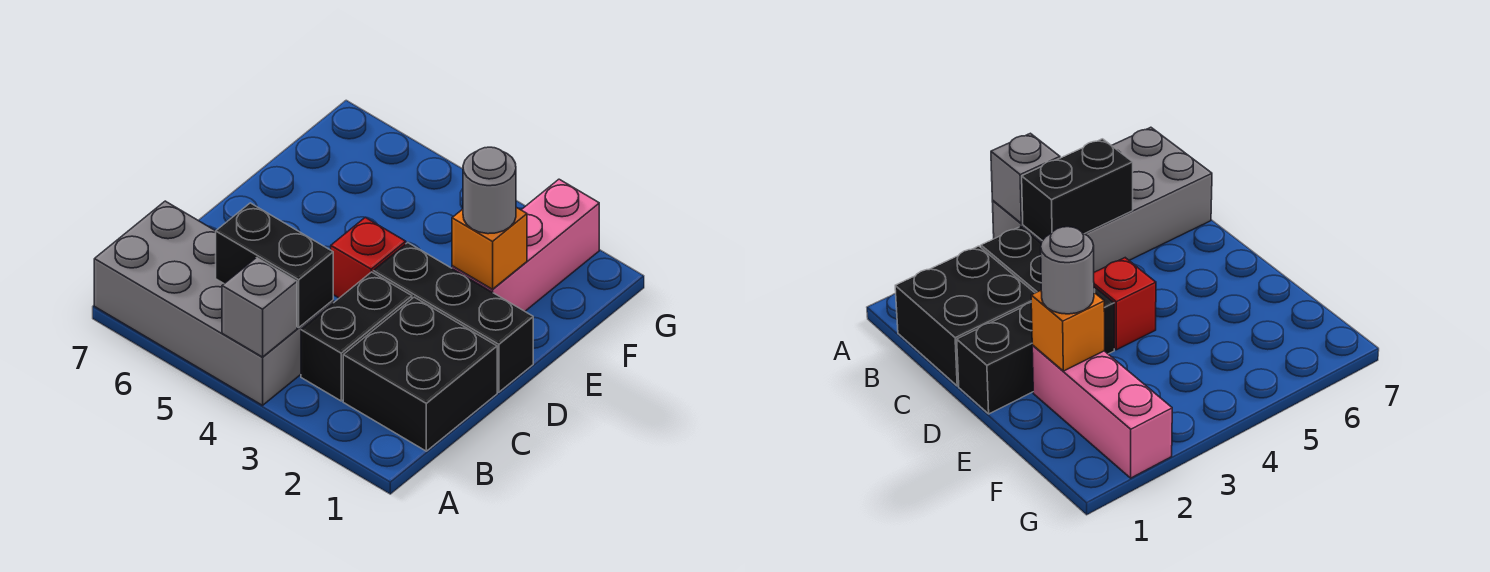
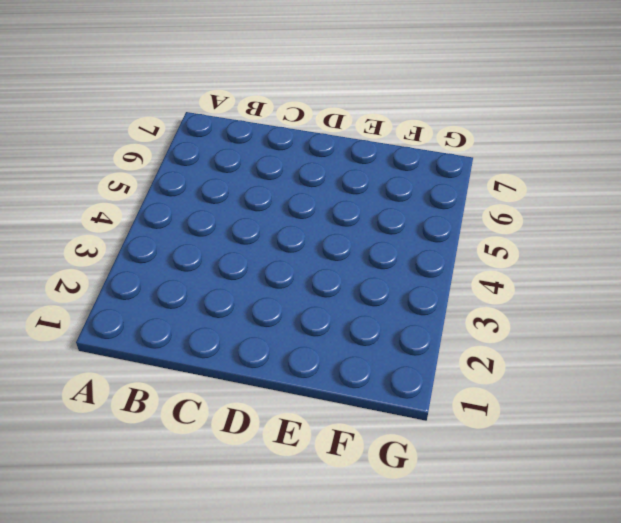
none -> grey brick A4:B7 level 1
none -> black brick B1:C2 level 1

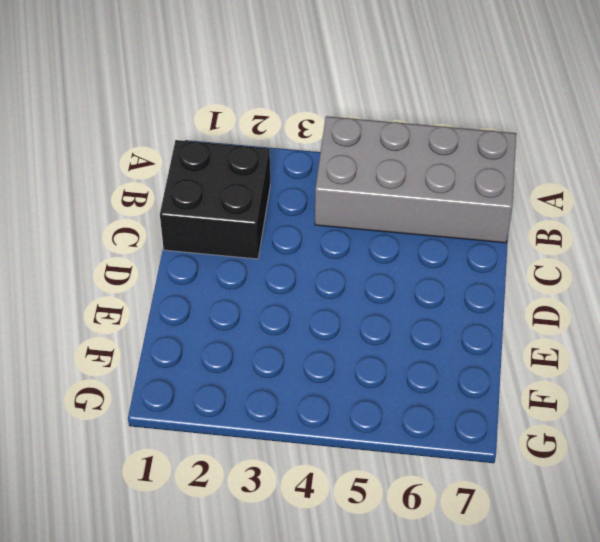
none -> black brick B3:C3 level 1
none -> black brick D1:D3 level 1

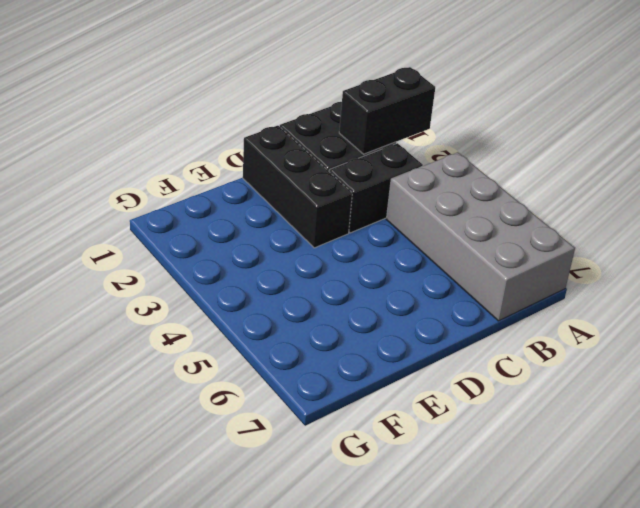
black brick A2:B2 level 2 -> black brick B4:B5 level 2
none -> red brick D4 level 1
none -> pink brick E2:G2 level 1

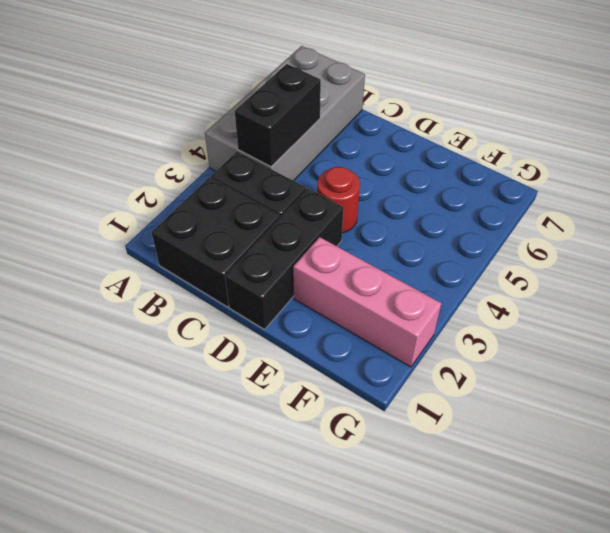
red round brick D4 level 1 -> red brick D4 level 1
none -> grey brick A4 level 2
none -> orange brick E2 level 2

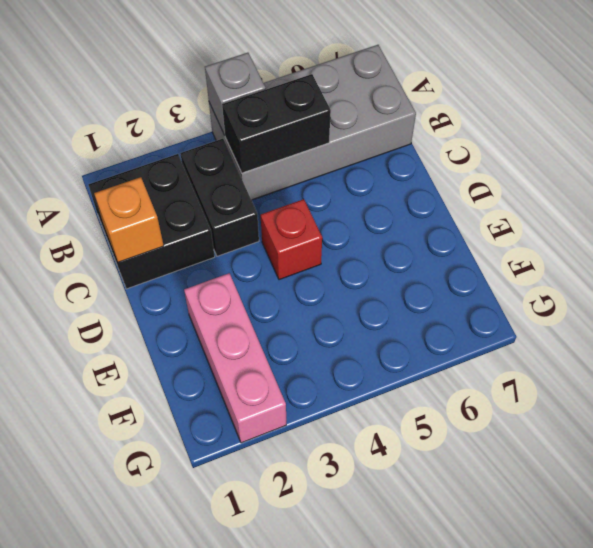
orange brick C1 level 2 -> orange brick E2 level 2
none -> black brick D1:D3 level 1
none -> grey round brick E2 level 3

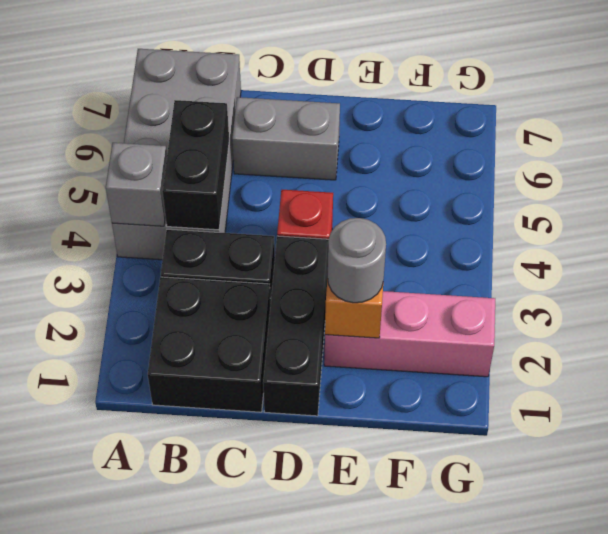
grey brick C6:D6 level 1 -> none

